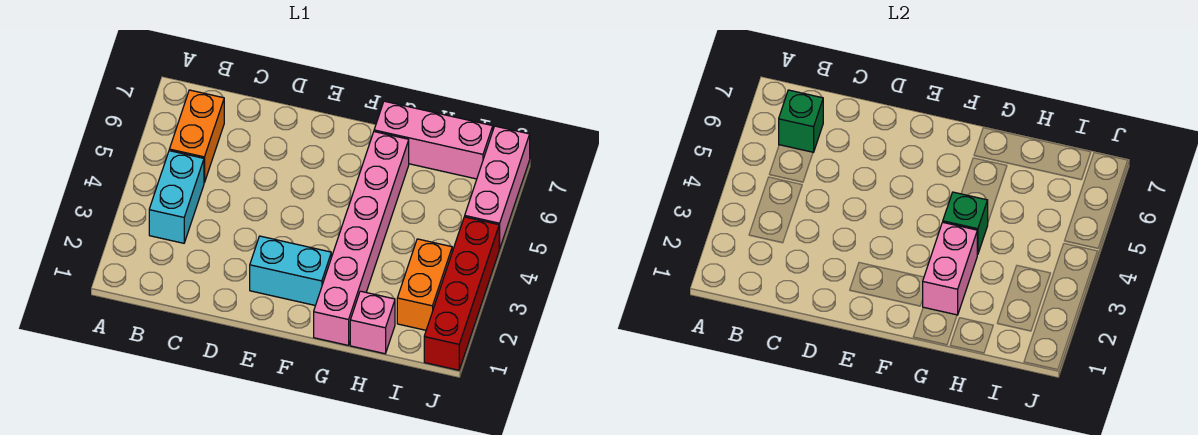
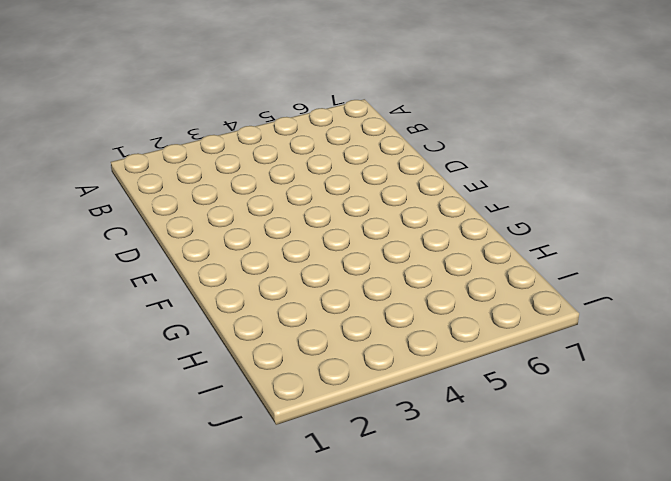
none -> cyan brick B3:B4 level 1
none -> orange brick B5:B6 level 1
none -> cyan brick E2:F2 level 1

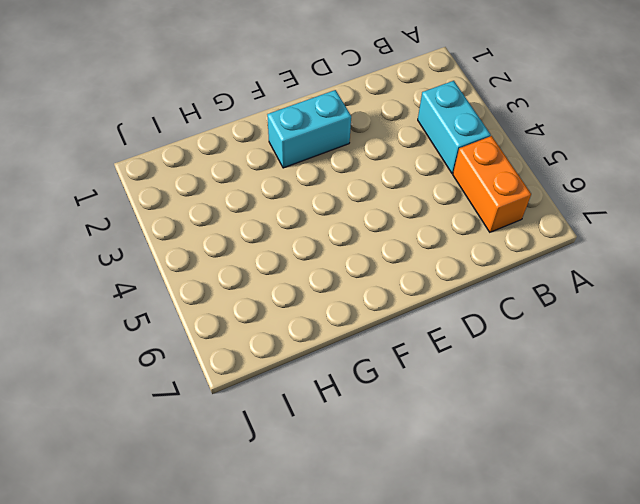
none -> pink brick G1:G6 level 1
none -> pink brick G7:I7 level 1
none -> pink brick H1 level 1

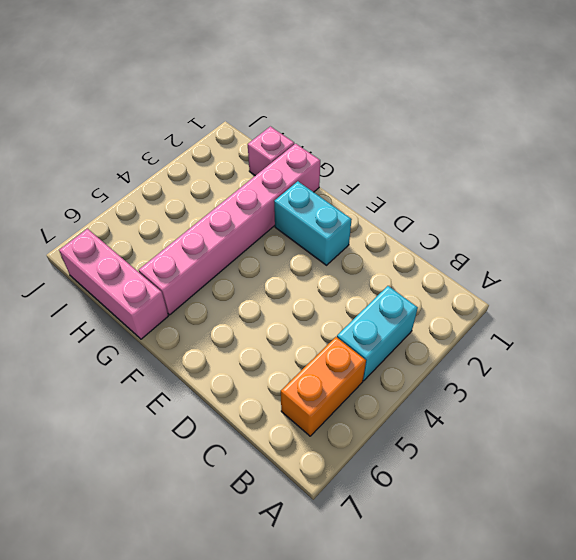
none -> orange brick I2:I3 level 1
none -> red brick J1:J4 level 1
none -> pink brick J5:J7 level 1

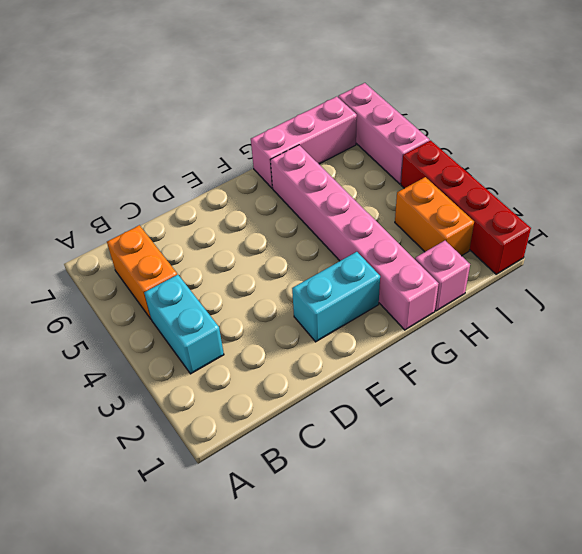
none -> green brick B6 level 2
none -> pink brick G2:G3 level 2
none -> green brick G4 level 2

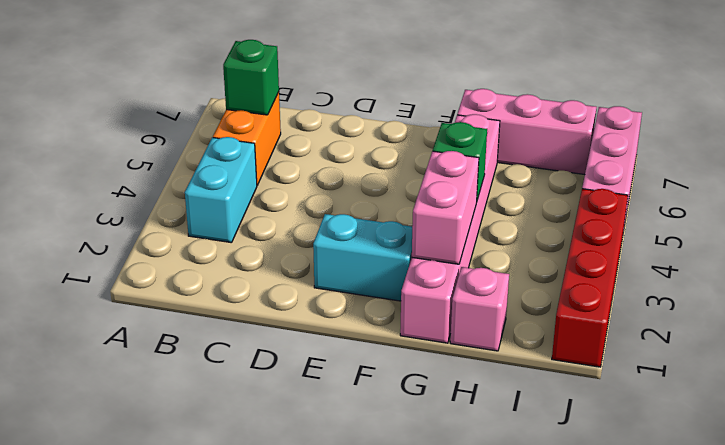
none -> orange brick I2:I3 level 1

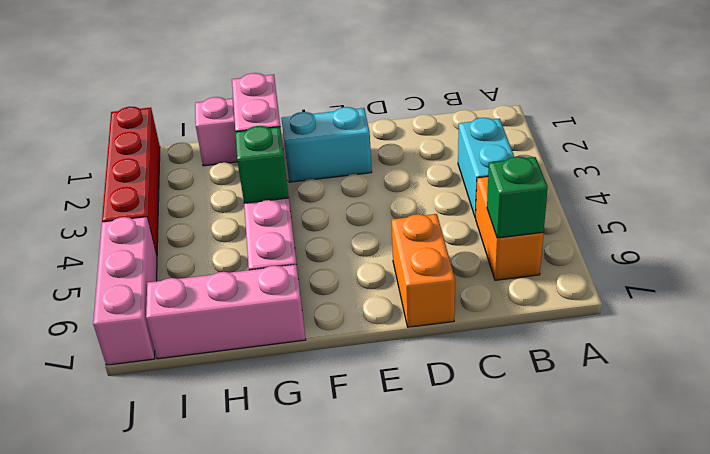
orange brick D6:D7 level 1 -> orange brick I2:I3 level 1

